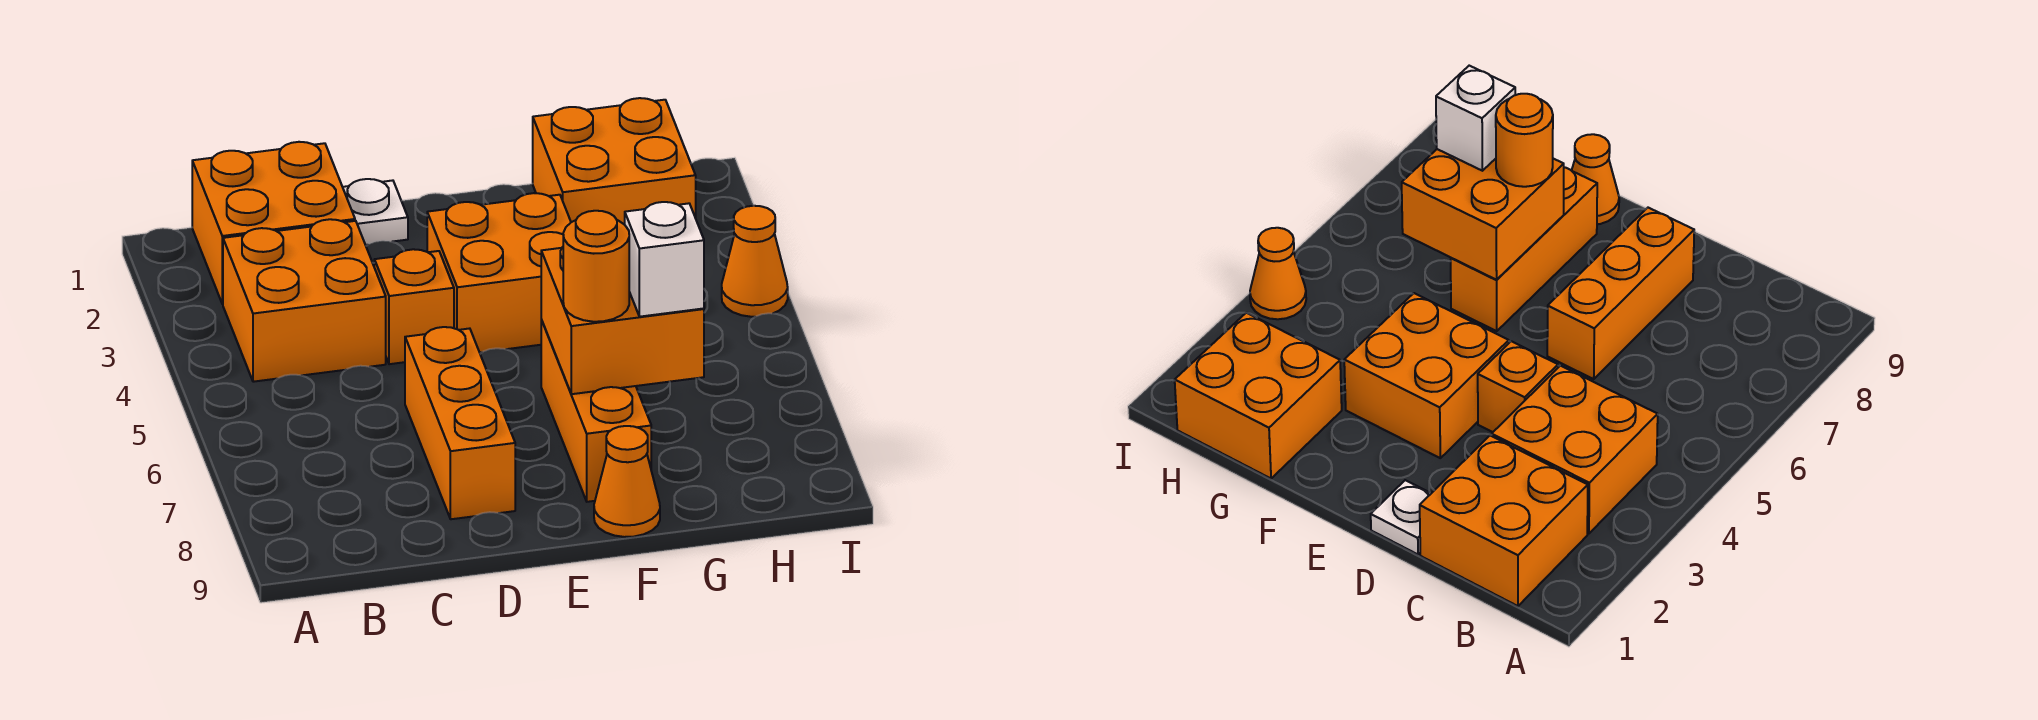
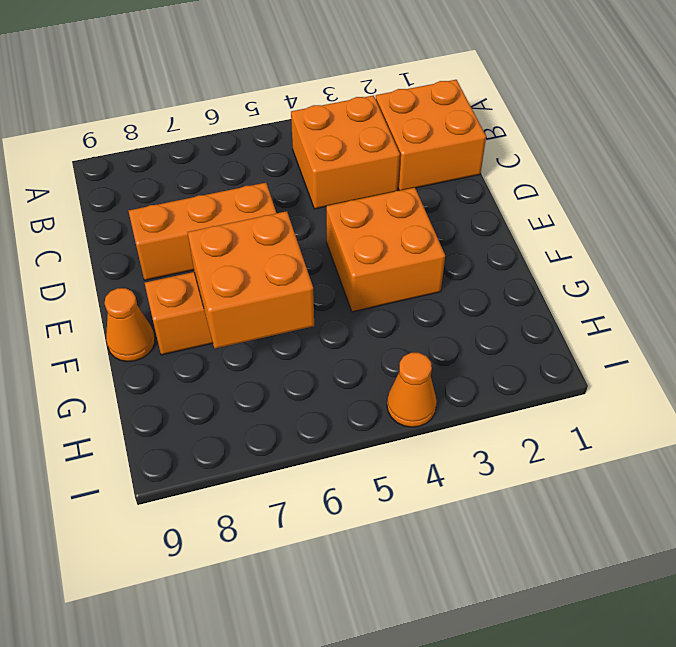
none -> white plate D1 level 1
none -> orange brick D4 level 1
none -> orange brick G1:H2 level 1

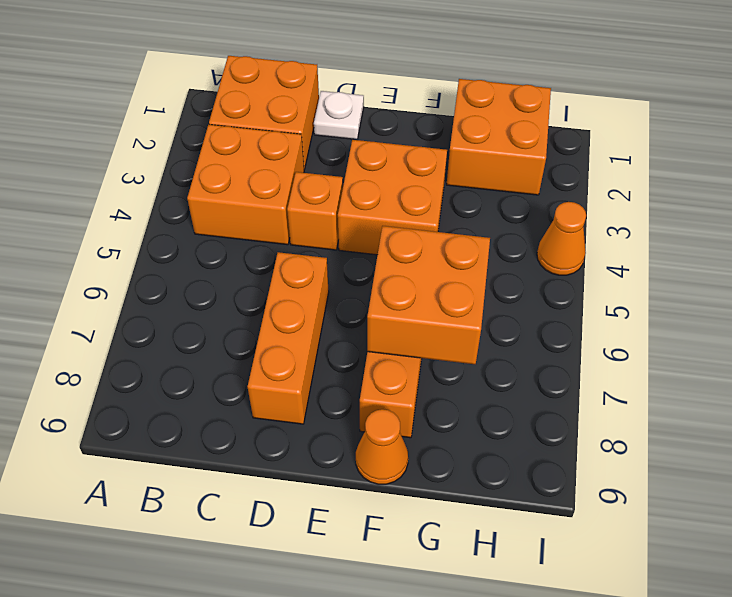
none -> orange round brick F7 level 3
none -> white brick G7 level 3

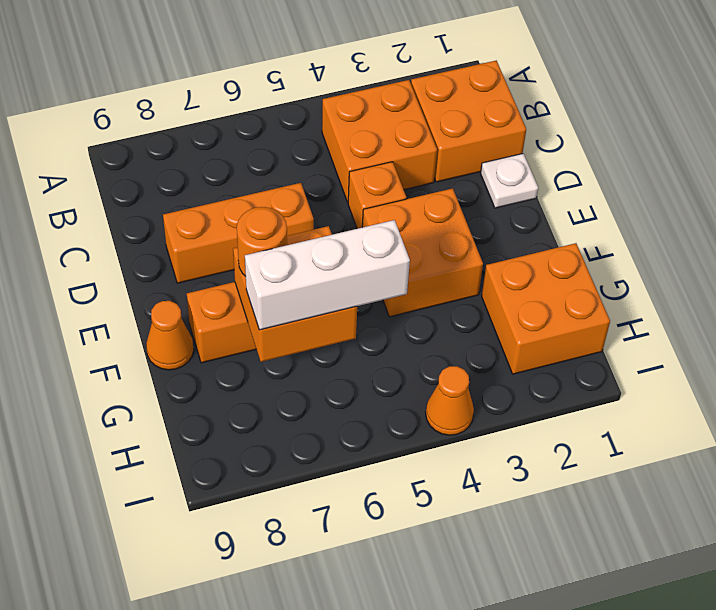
white brick G5:G7 level 3 -> white brick G7 level 3

